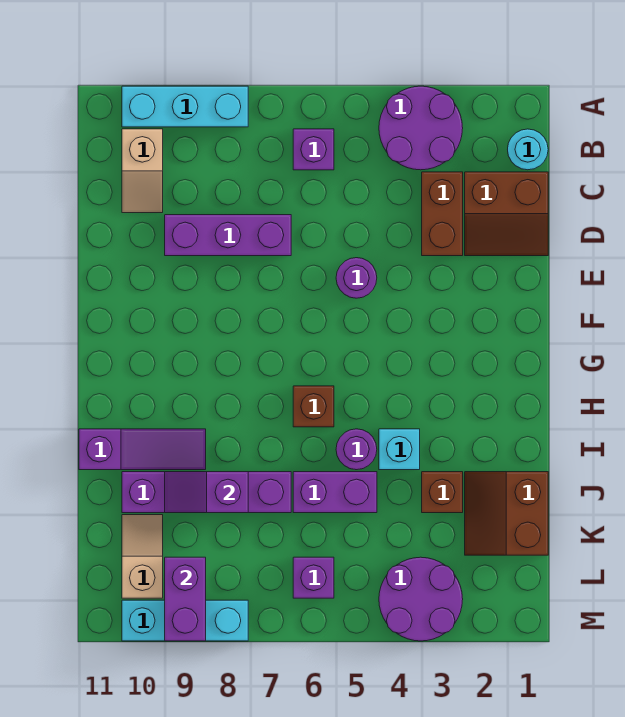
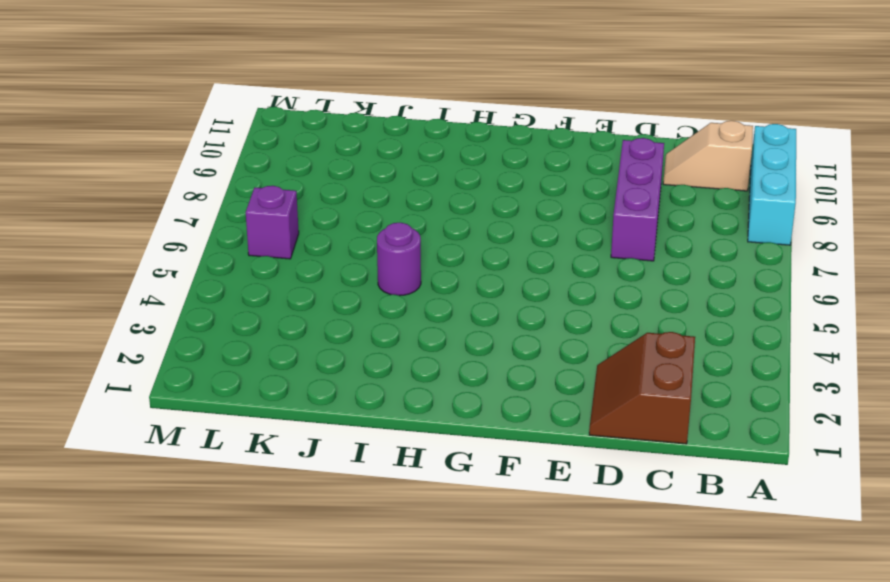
none -> purple round brick A3:B4 level 1
none -> cyan round brick B1 level 1
none -> purple brick B6 level 1

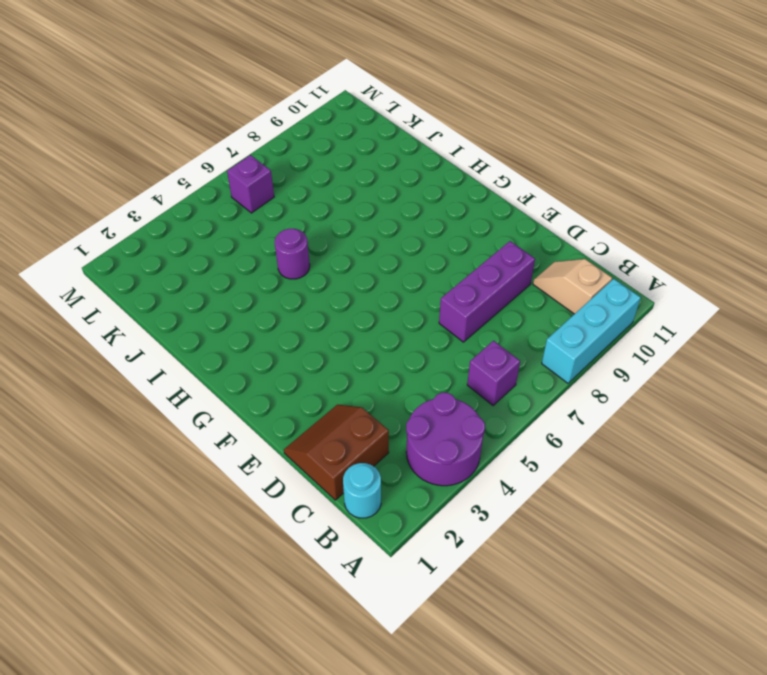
none -> brown brick C3:D3 level 1
none -> purple round brick E5 level 1
none -> brown brick H6 level 1

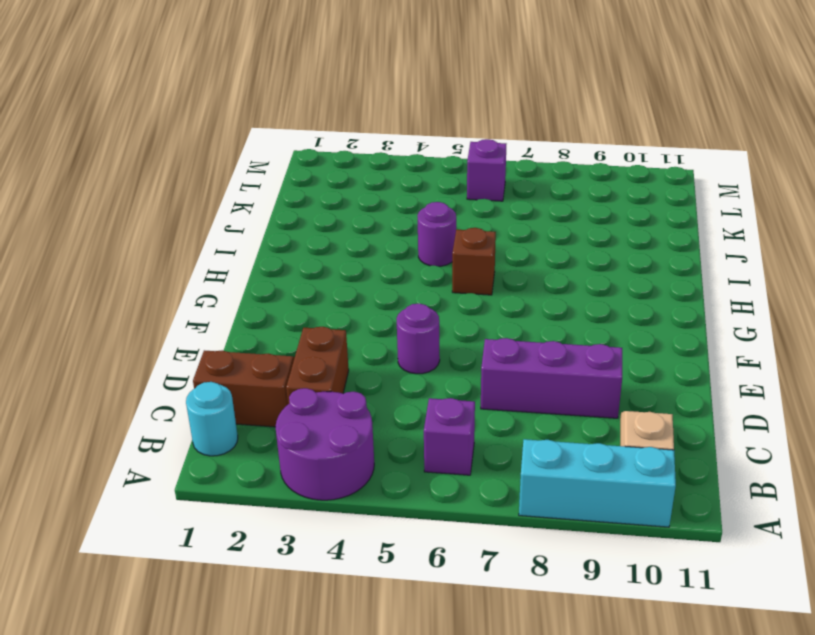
none -> cyan brick I4 level 1
none -> purple slope I9:I11 level 1 top 11
none -> brown slope J1:K2 level 1 top 1

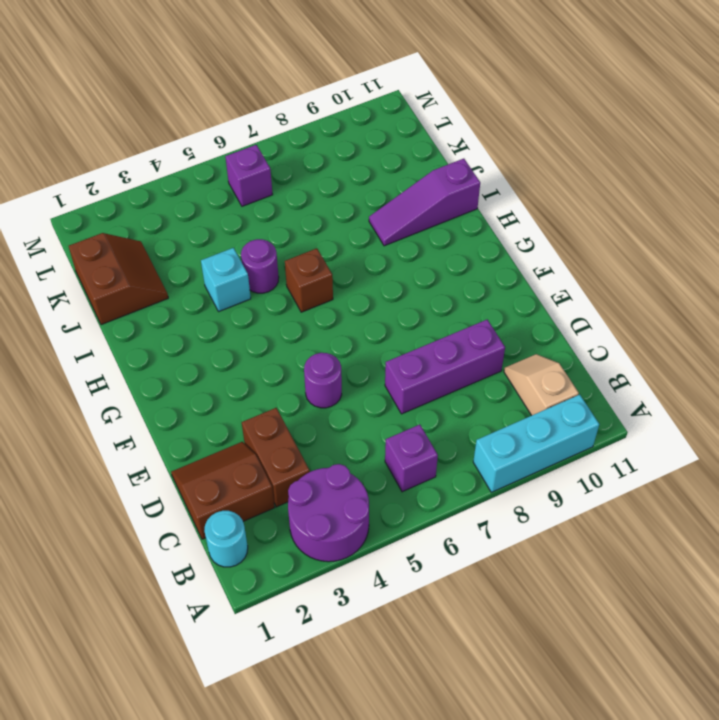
none -> brown brick J3 level 1
none -> purple brick J5:J6 level 1
none -> purple brick J7:J10 level 1

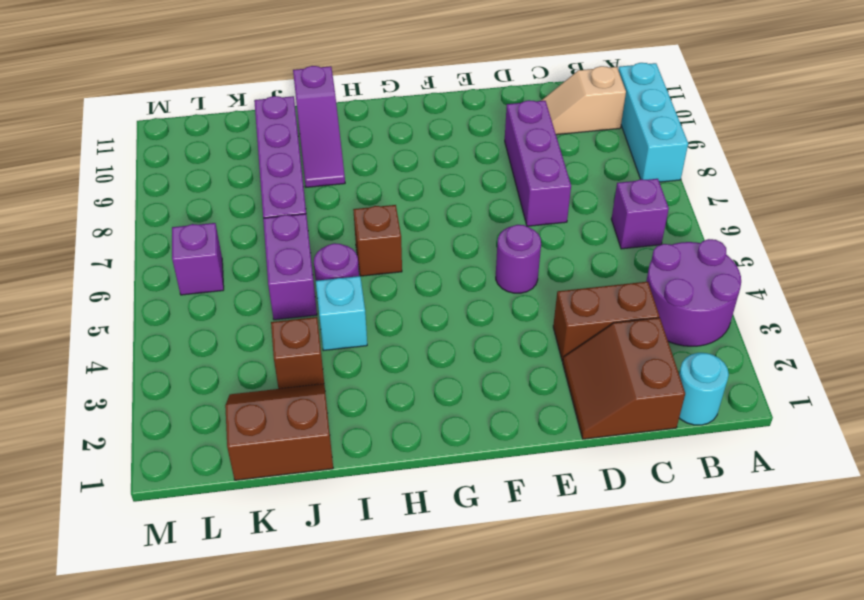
none -> tan slope K10:L10 level 1 top L
none -> purple round brick L3:M4 level 1
none -> cyan brick M8:M10 level 1

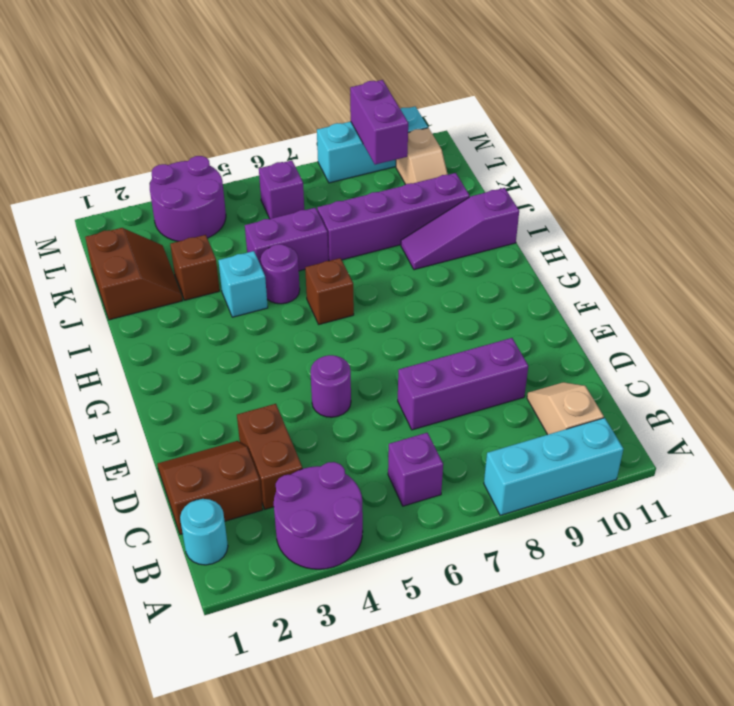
none -> purple slope J8:J9 level 2 top 8

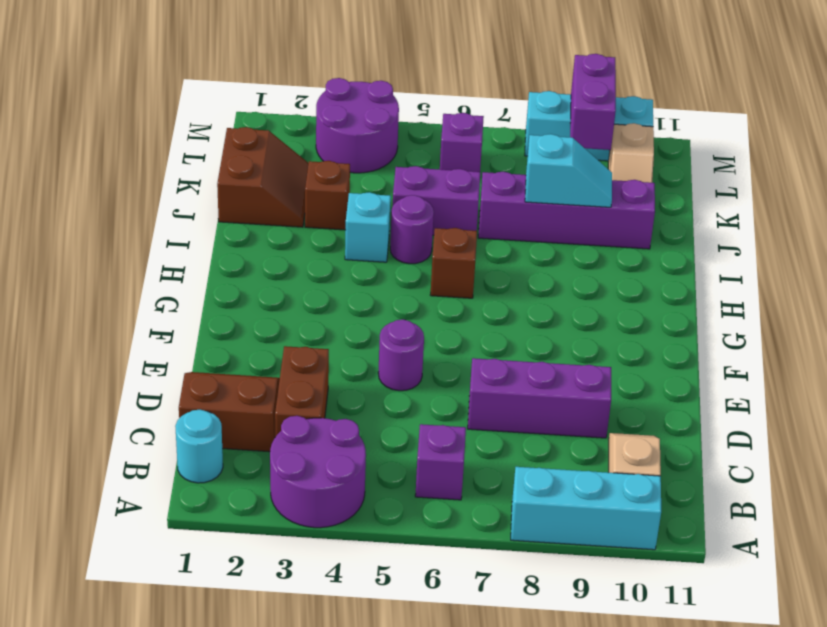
cyan slope J8:J9 level 2 top 8 -> purple slope J8:J9 level 2 top 8
none -> purple slope I9:I11 level 1 top 11

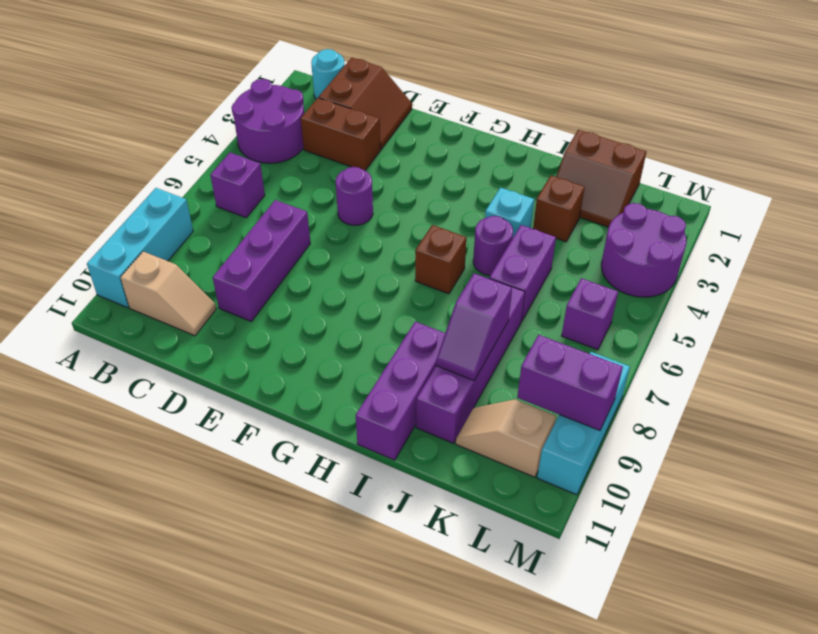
purple brick I9:I11 level 1 -> purple slope I9:I11 level 1 top 11

